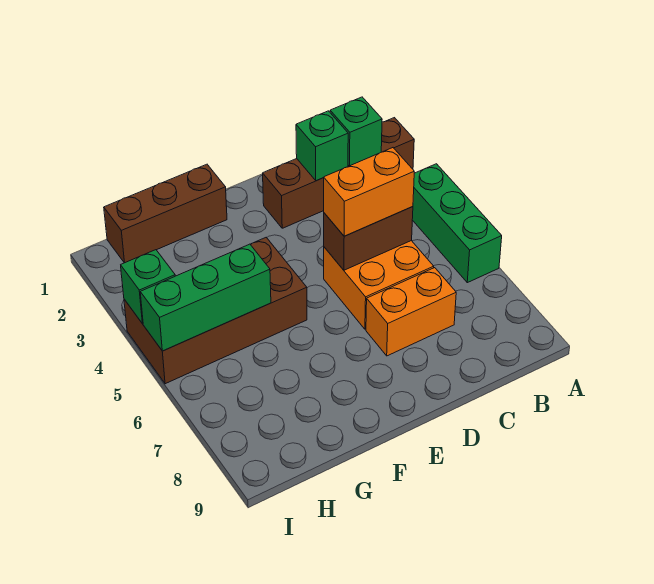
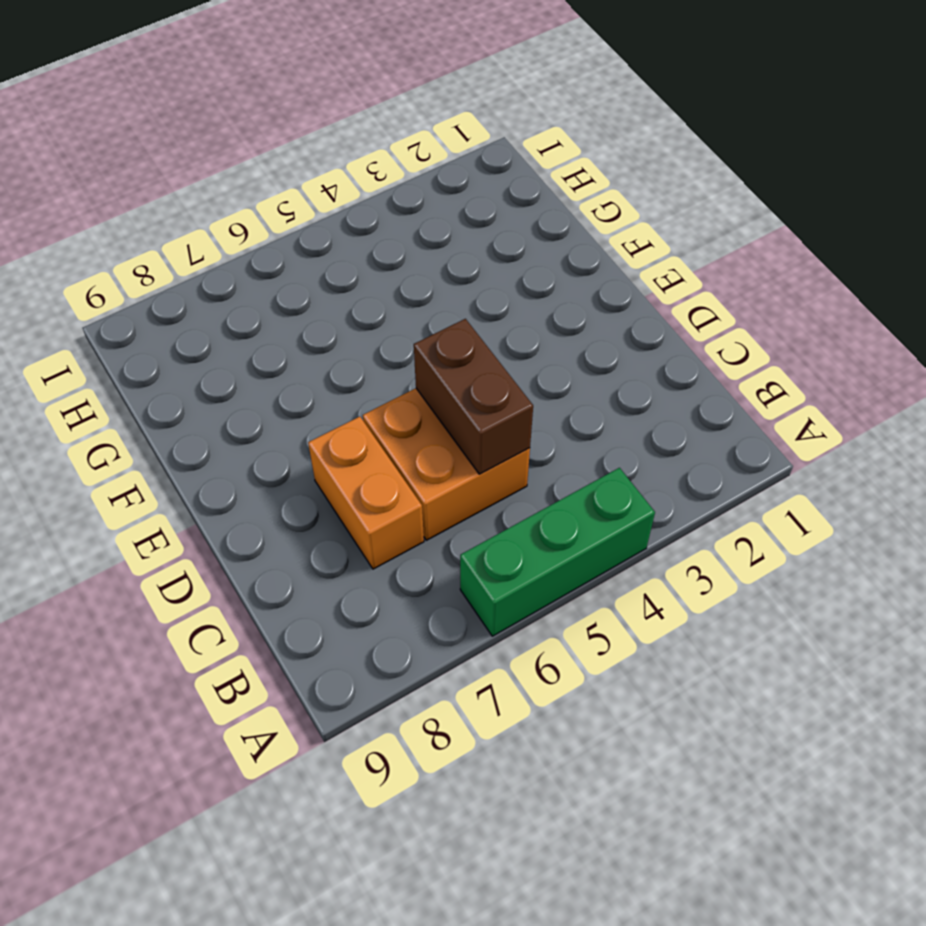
none -> brown brick A2:D2 level 1
none -> brown brick F1:H1 level 1
none -> brown brick F4:I5 level 1

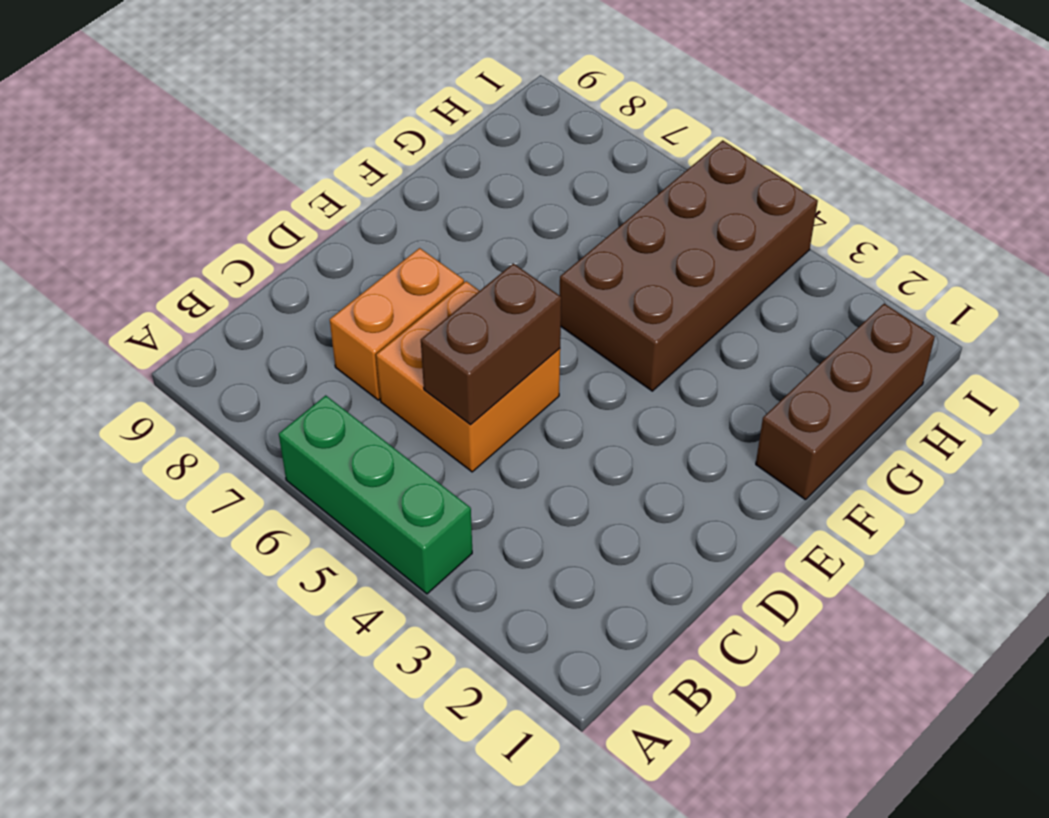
none -> brown brick A2:D2 level 1
none -> green brick B2 level 2
none -> green brick C2 level 2

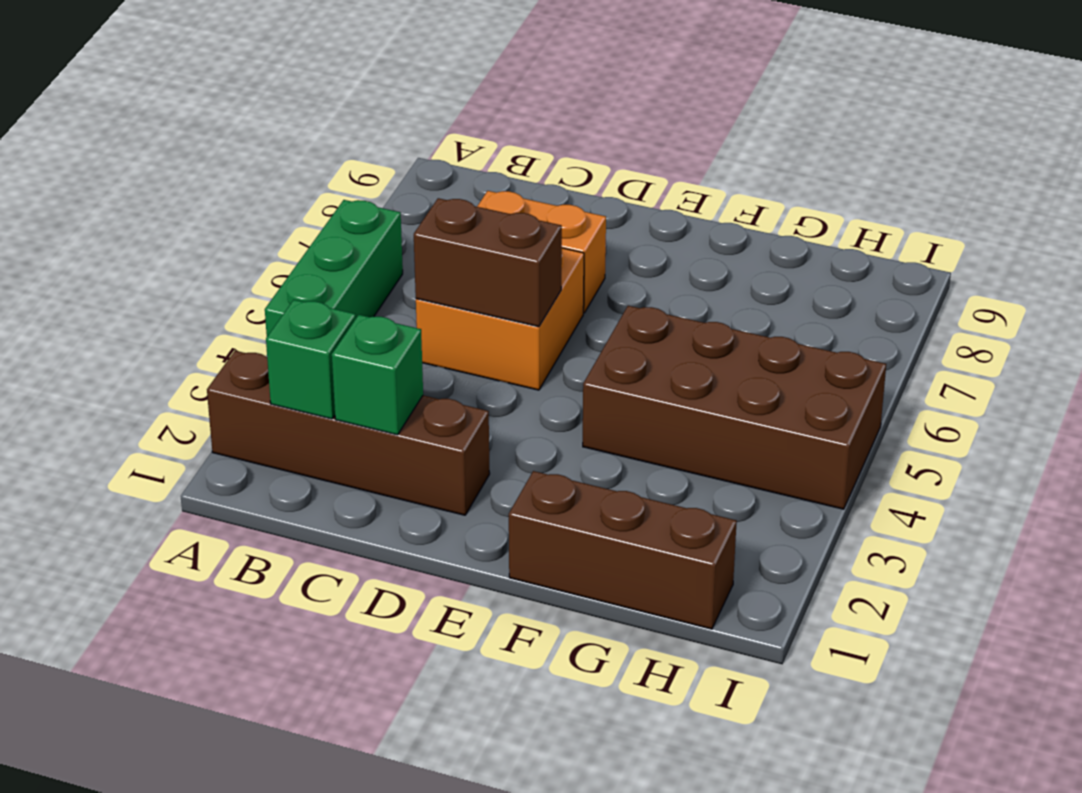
none -> green brick G5:I5 level 2
none -> green brick I4 level 2
none -> orange brick C5:D5 level 3

